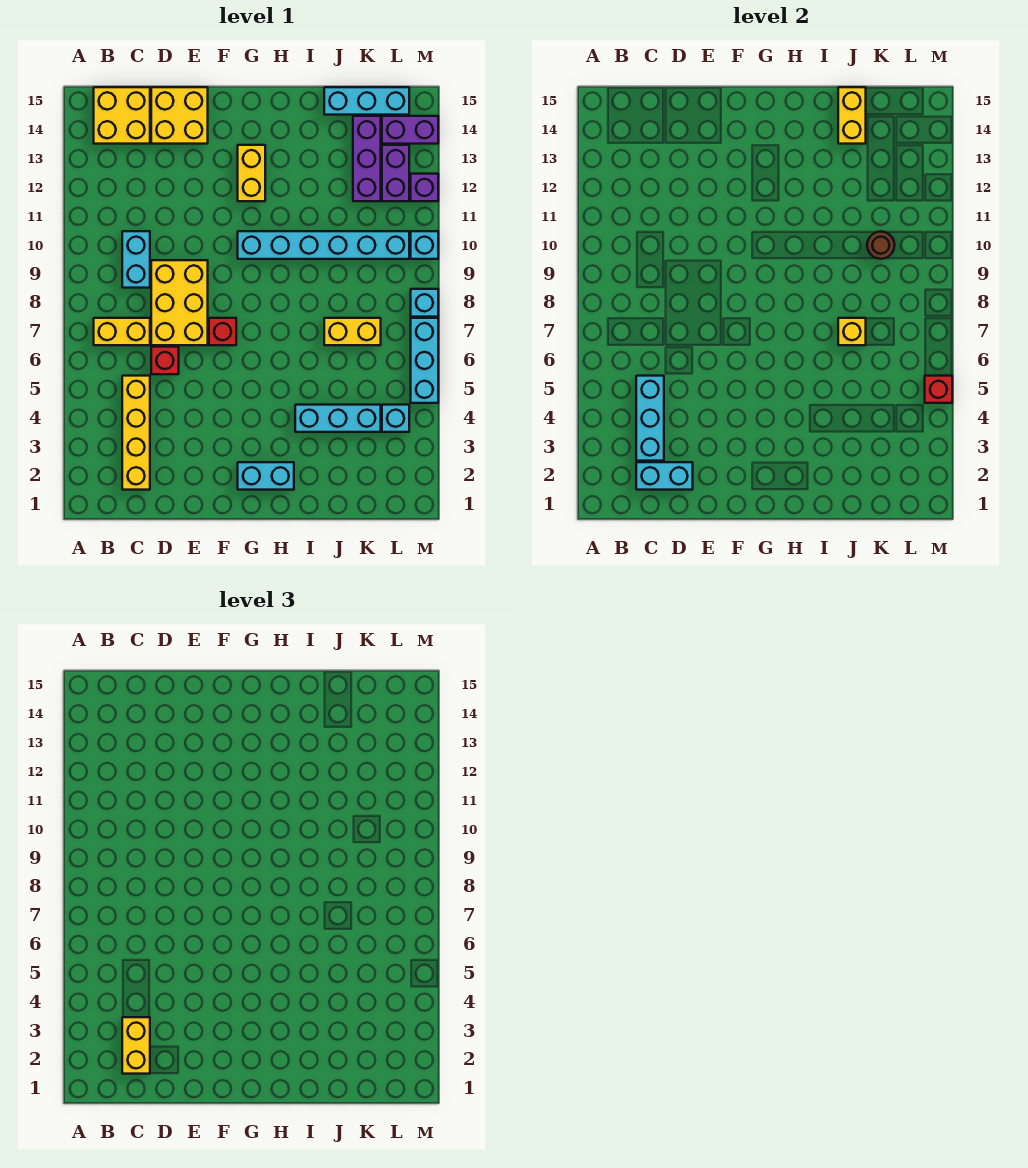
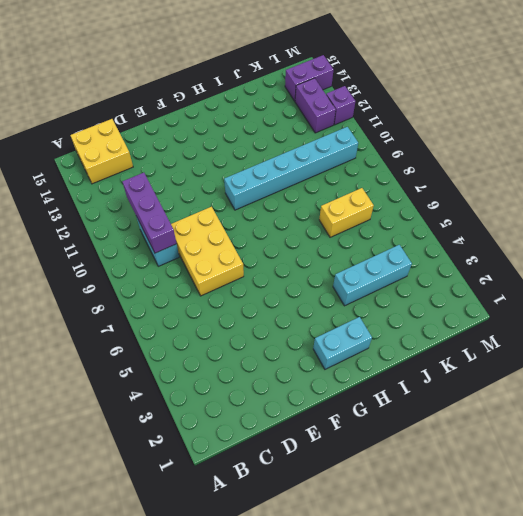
purple brick C9:C11 level 2 -> purple brick K12:K14 level 1
none -> yellow brick B7:C7 level 1
none -> yellow brick C2:C5 level 1
none -> red brick D6 level 1

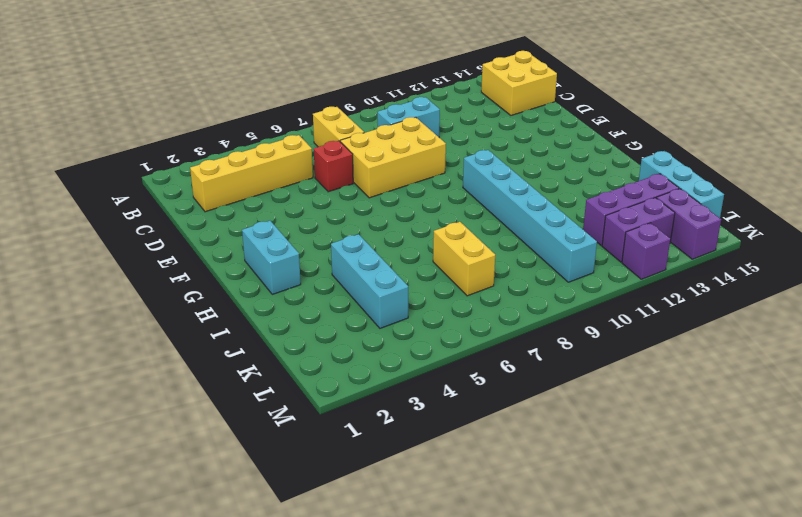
none -> yellow brick D14:E15 level 1
none -> red brick F7 level 1
none -> yellow brick G12:G13 level 1

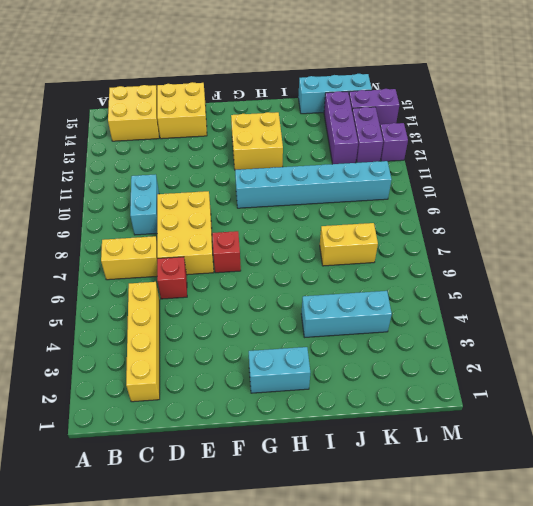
yellow brick G12:H13 level 1 -> yellow brick G12:G13 level 1
none -> cyan brick L4 level 1
none -> cyan brick M5:M7 level 1
none -> cyan brick M8 level 1

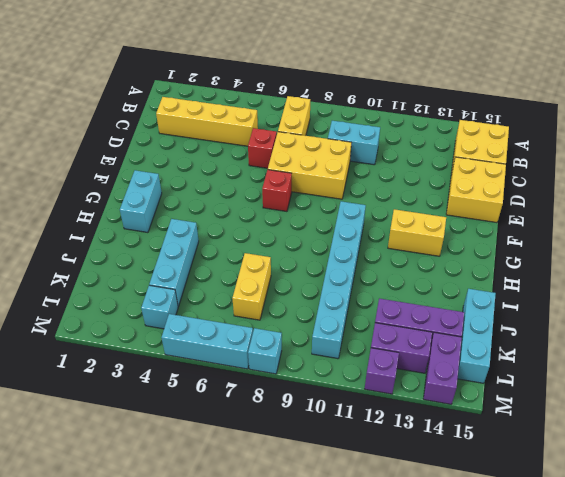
none -> cyan brick M10 level 1
none -> cyan brick C2:D2 level 2
none -> cyan brick C3:C5 level 2

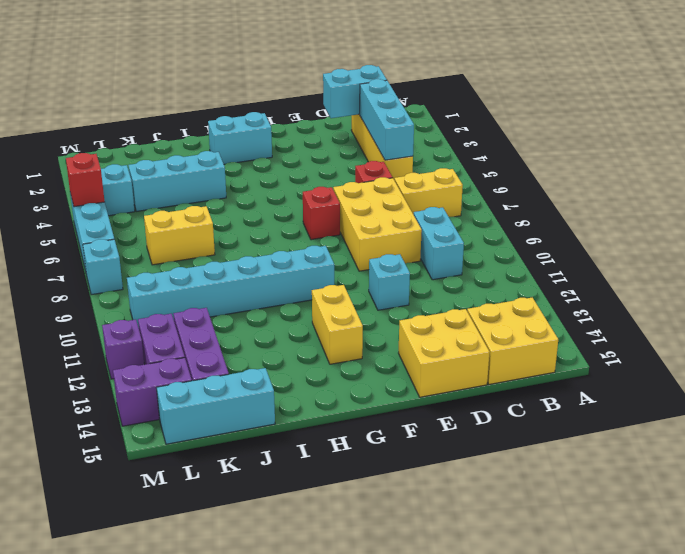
cyan brick E11 level 1 -> cyan brick M10 level 1
none -> yellow brick J7 level 2
none -> yellow brick J14:J15 level 2
none -> brown round brick K10 level 2

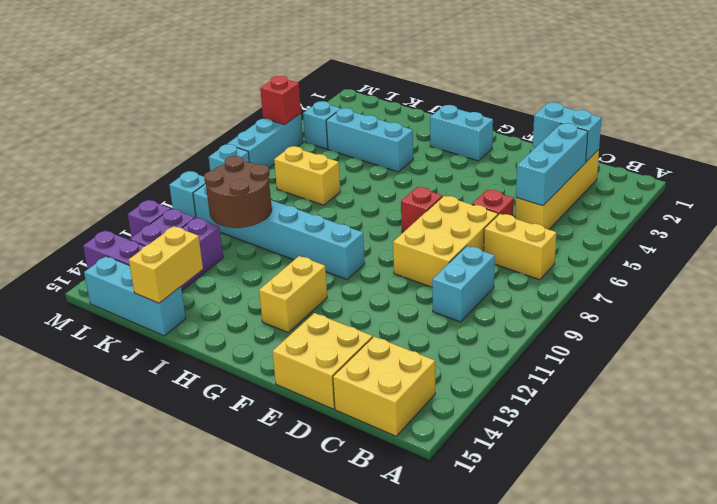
brown round brick J10:K11 level 2 -> brown round brick K10 level 2
none -> yellow brick J7 level 2
none -> yellow brick C2:C3 level 3

